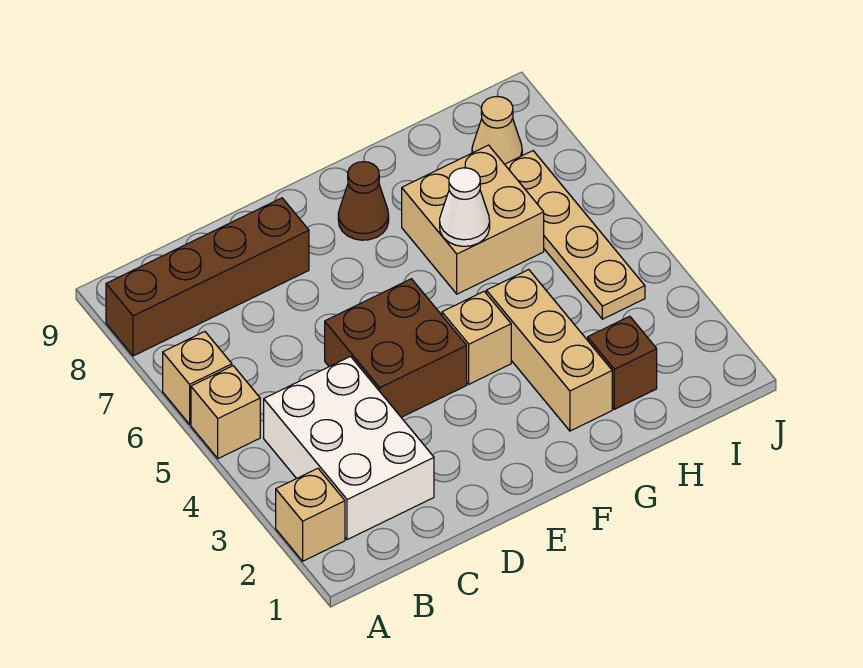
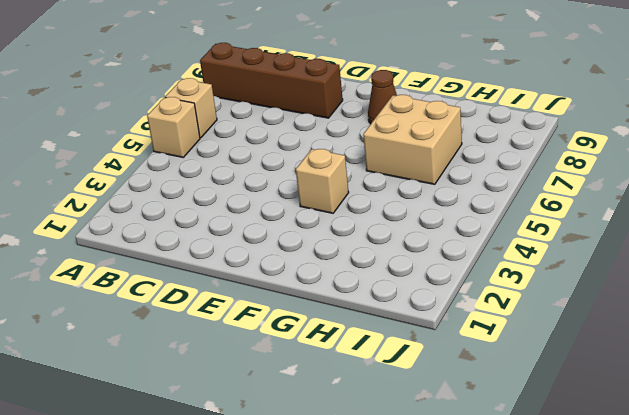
none -> tan brick A2 level 1
none -> white brick B2:C4 level 1
none -> brown brick D4:E5 level 1

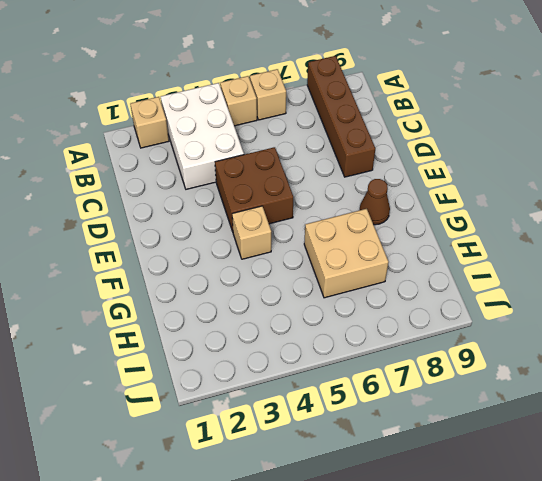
white brick A3:C4 level 1 -> white brick B2:C4 level 1
none -> tan brick G2:G4 level 1
none -> brown brick H2 level 1
none -> tan plate I4:I7 level 1

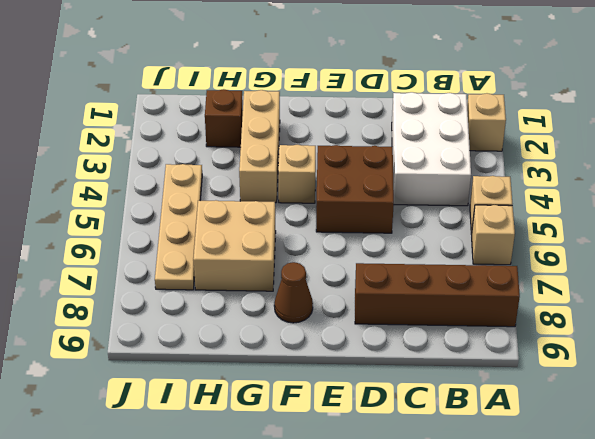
none -> tan cone I8 level 1
none -> white cone G6 level 2

